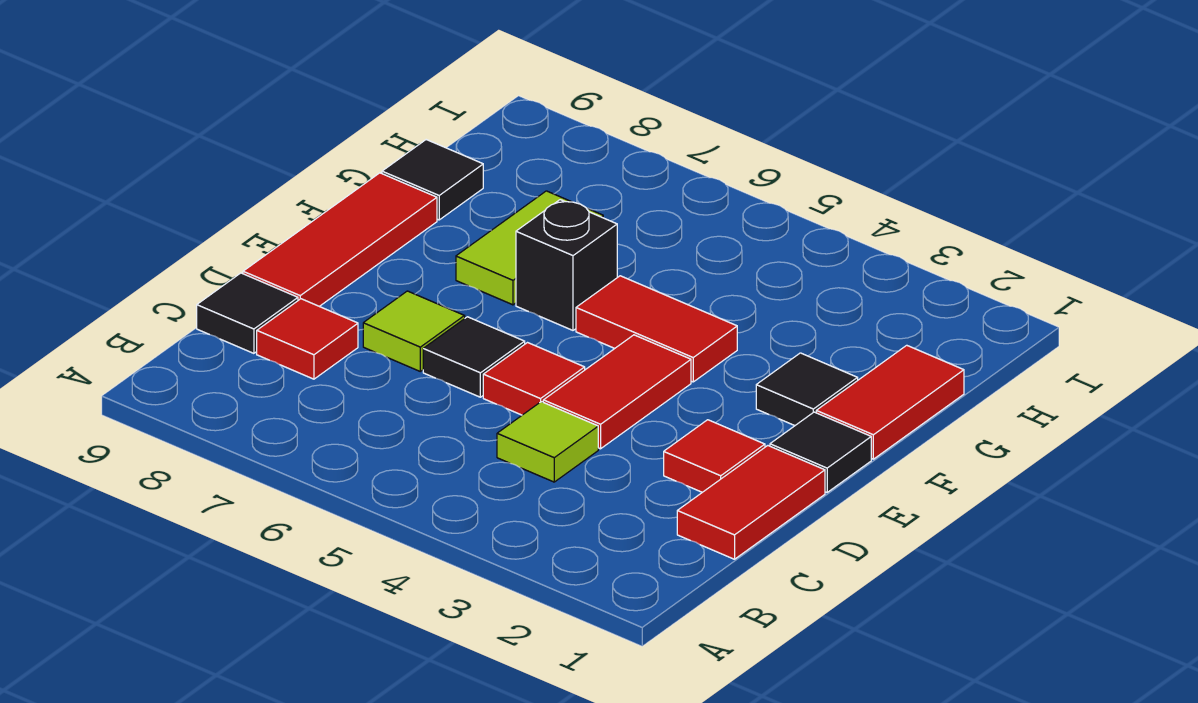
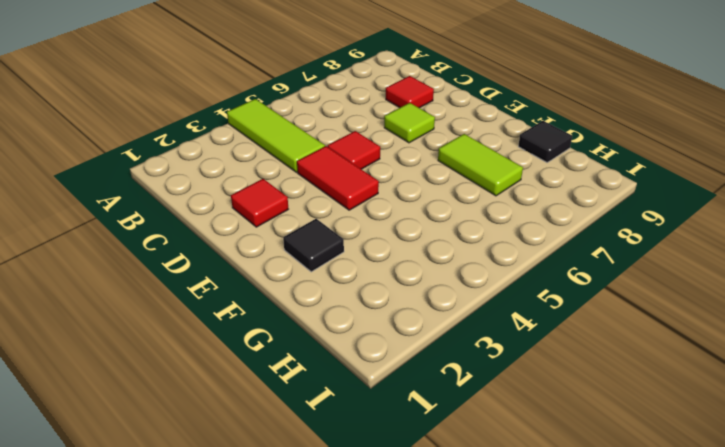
lime tile A4:C4 level 1 -> lime tile C4 level 1
none -> red tile C1:D1 level 1
none -> black tile C9 level 1
none -> black tile D6 level 1

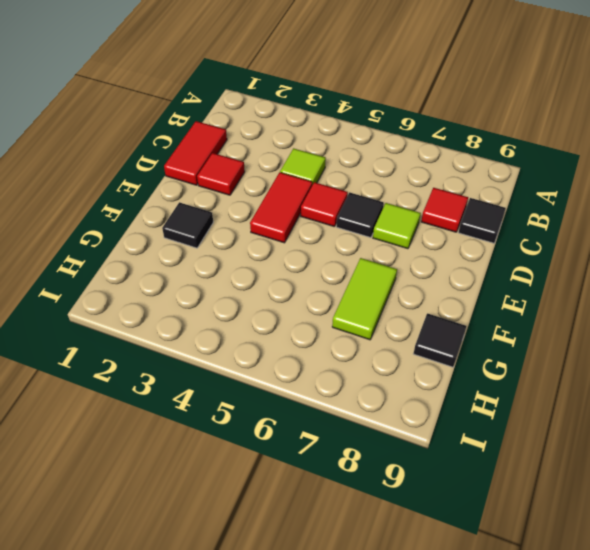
none -> red tile D9:F9 level 1
none -> black tile E1 level 1
none -> red tile F1:G1 level 1

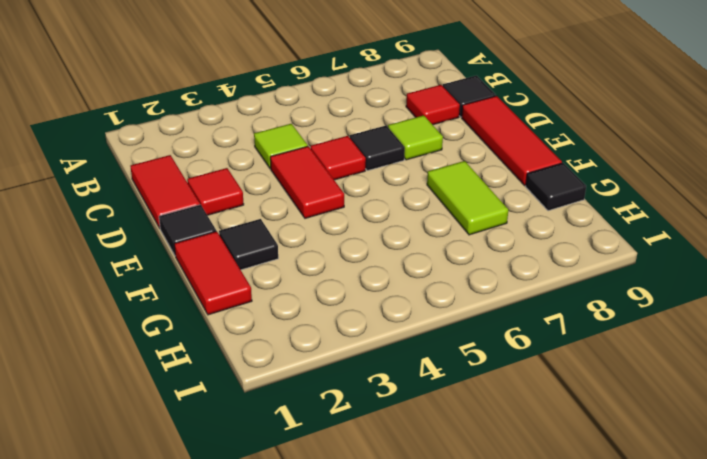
none -> red tile F4:F5 level 1
none -> black brick F6 level 1

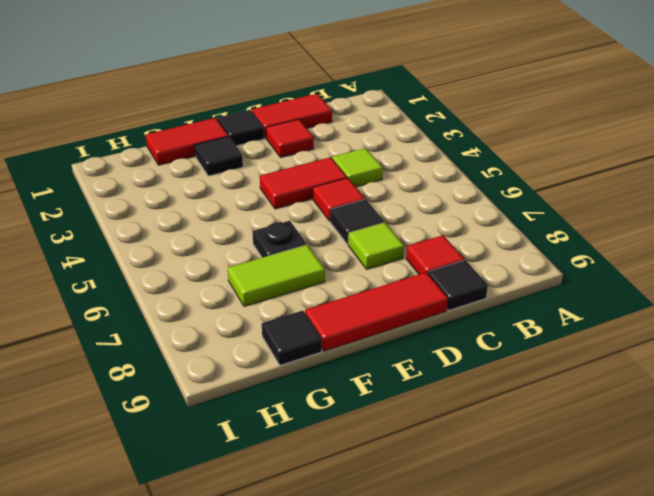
black plate F6 level 1 -> black brick F6 level 1
none -> red tile F4:F5 level 1

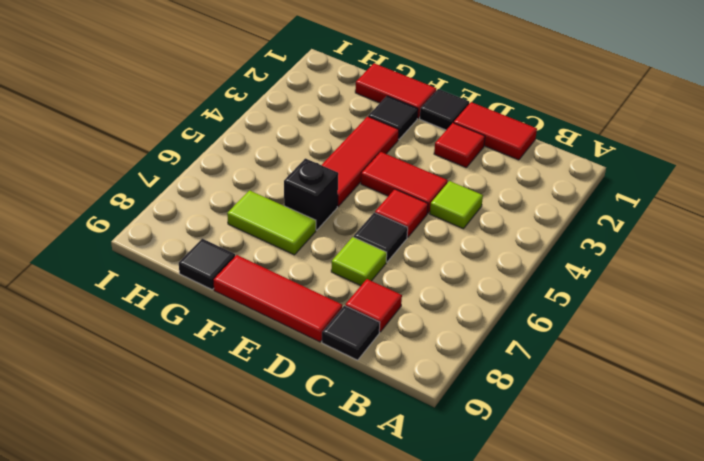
red tile F3:F5 level 1 -> red tile F4:F5 level 1

